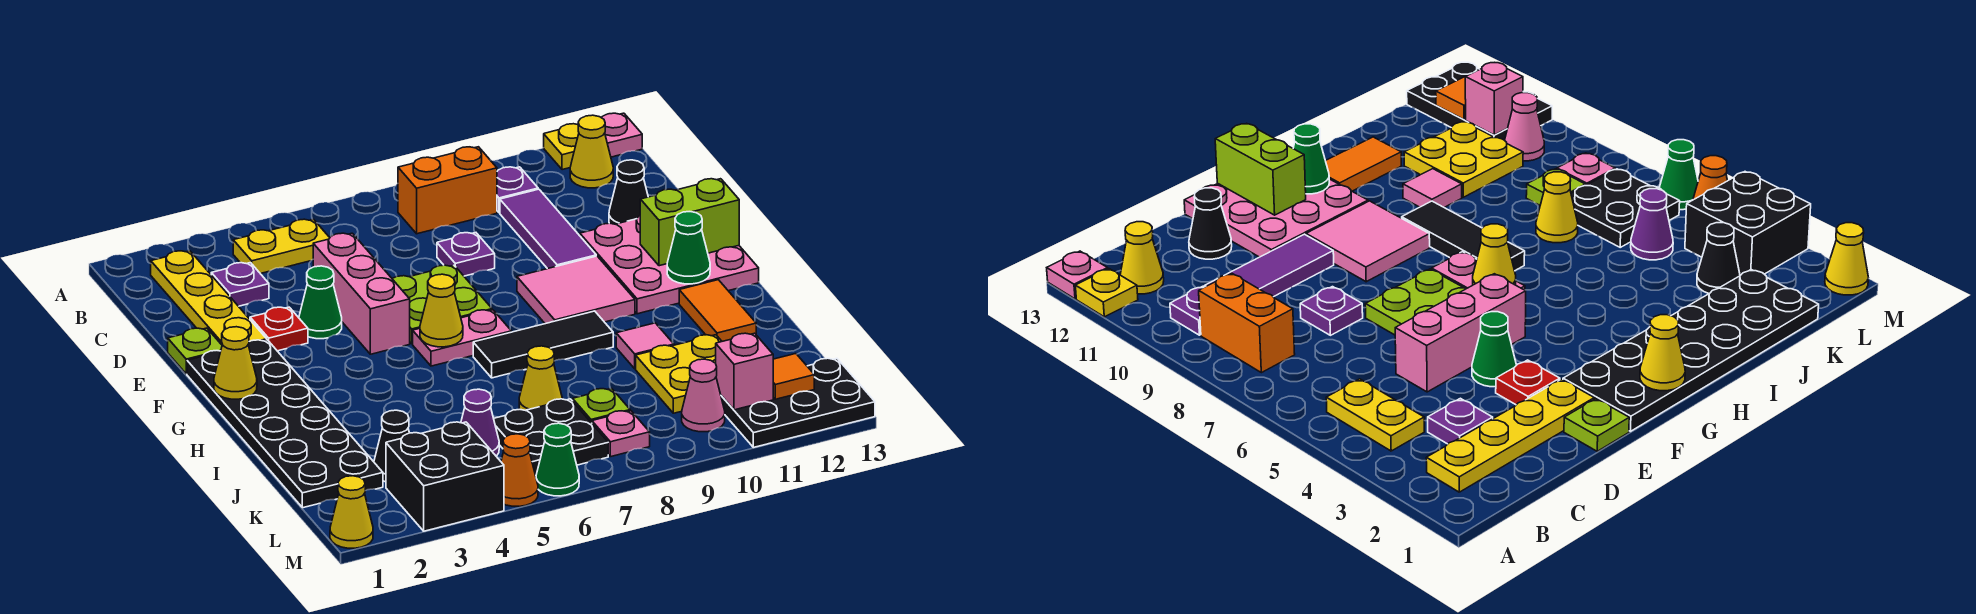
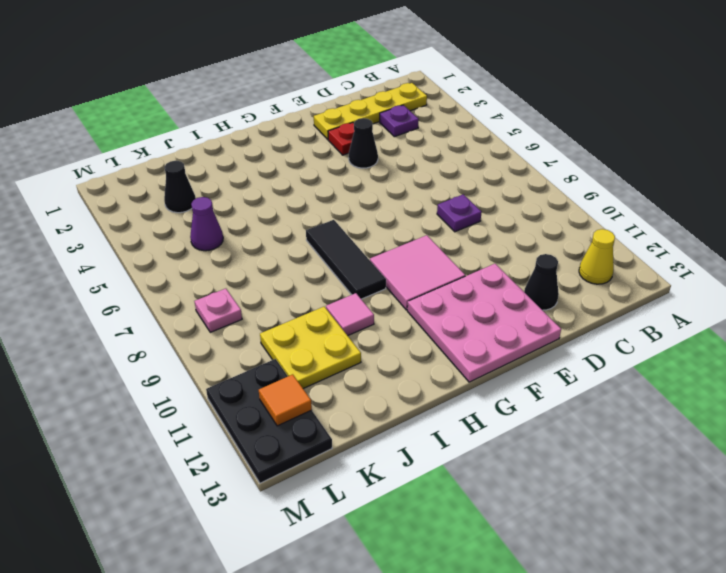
black cone E4 level 1 -> green cone E4 level 1
none -> yellow plate A12 level 1
none -> pink plate A13 level 1
none -> yellow plate B4:B5 level 1
none -> orange brick B8:B9 level 1

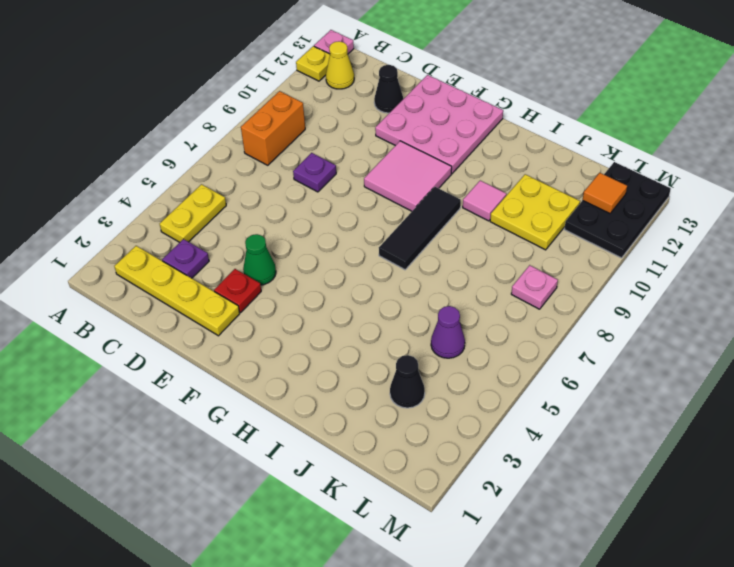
none -> purple plate B10 level 1
none -> purple tile C10:E10 level 1
none -> pink brick D5:F5 level 1
none -> lime plate E1 level 1

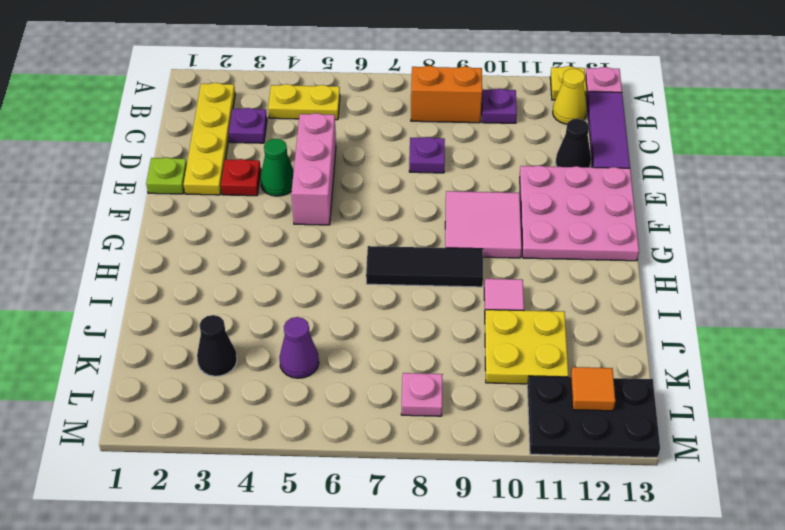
purple tile B13:D13 level 1 -> purple tile C10:E10 level 1
none -> lime plate E6:F7 level 1
none -> black plate F1:K2 level 1
none -> pink plate G6:G7 level 1
none -> orange tile H12:I12 level 1

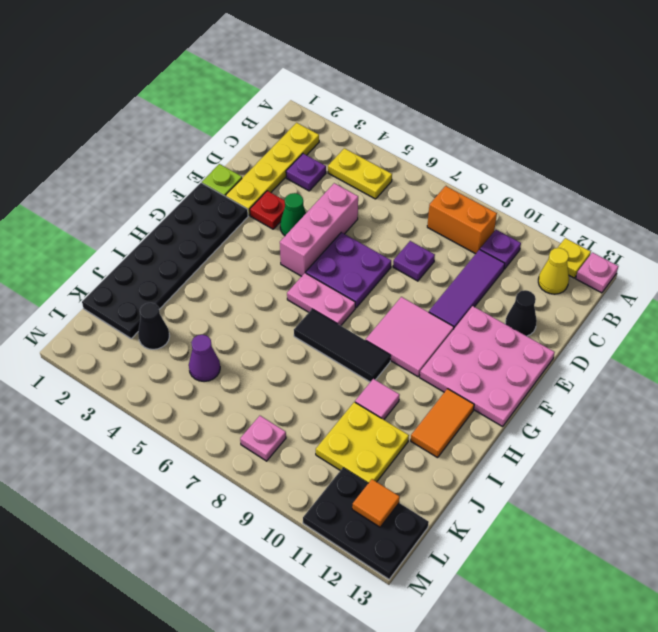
purple plate E6:F7 level 1 -> lime plate E6:F7 level 1
none -> yellow cone J7 level 1
none -> black plate K6:L7 level 1
none -> lime plate K8 level 1
none -> black brick L3:M4 level 1

